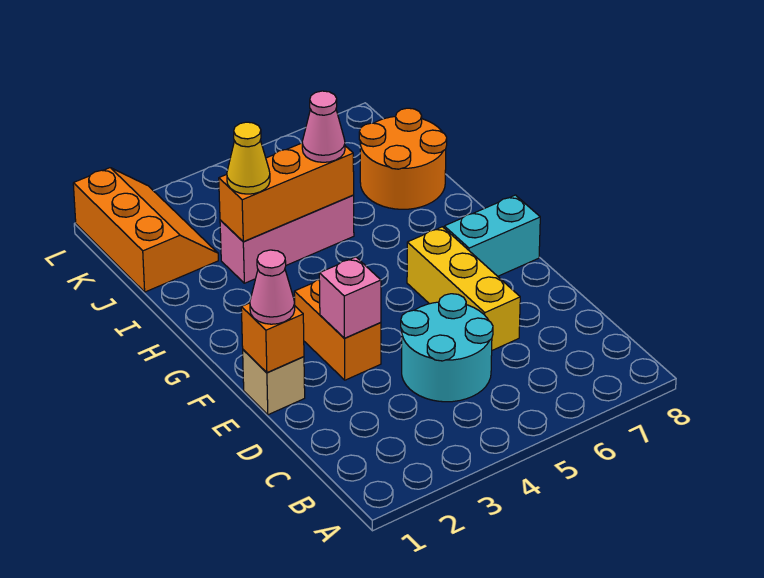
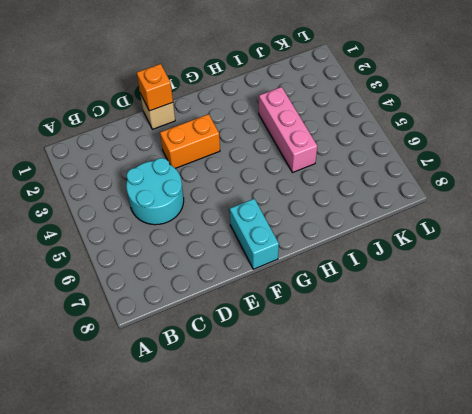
none -> yellow brick D6:F6 level 1
none -> orange round brick I7:J8 level 1
none -> orange slope J1:L2 level 1 top 1

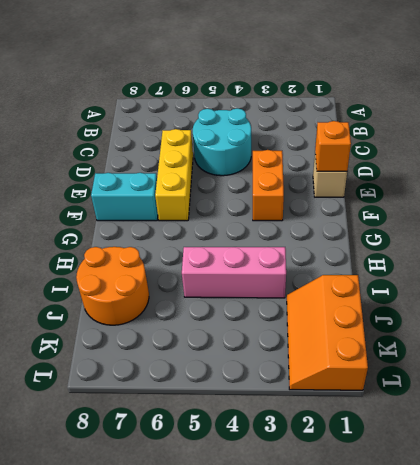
none -> pink brick E3 level 2
none -> orange brick I3:I5 level 2
none -> pink cone E1 level 3

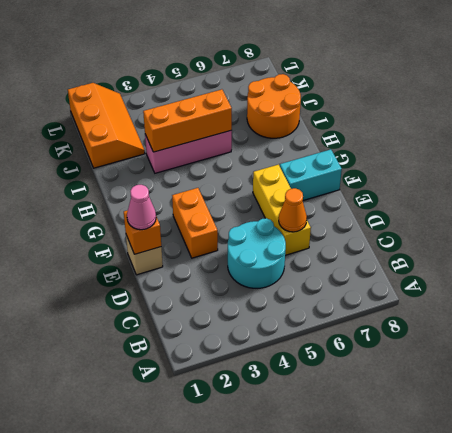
orange cone D6 level 2 -> none
none -> pink brick E3 level 2
none -> yellow cone I3 level 3
none -> pink cone I5 level 3

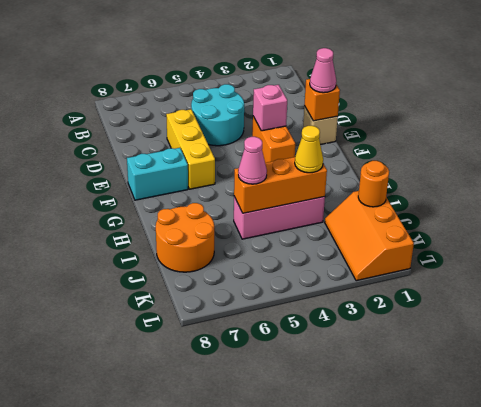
orange round brick J1 level 2 -> none

